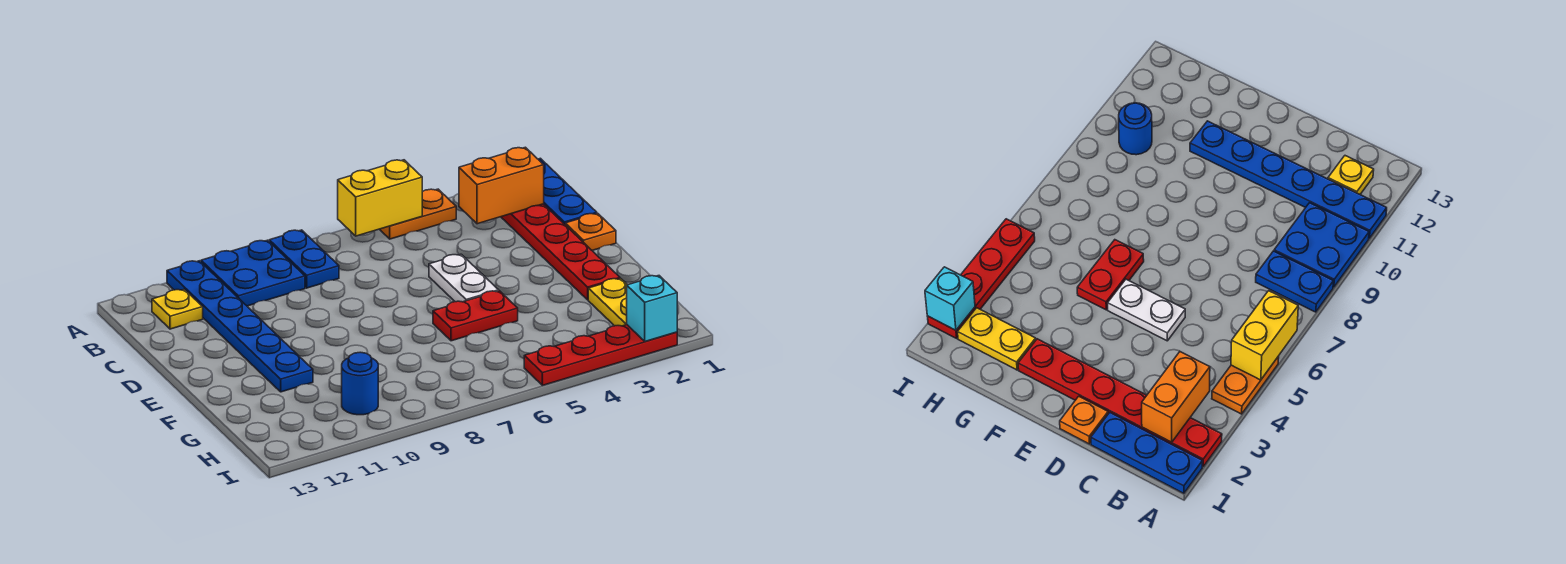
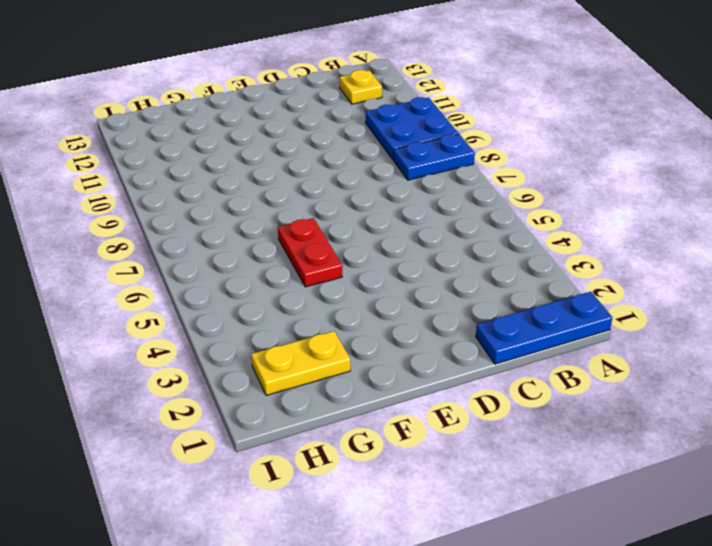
none -> red plate A2:F2 level 1
none -> orange plate A4:A5 level 1
none -> blue plate A11:F11 level 1

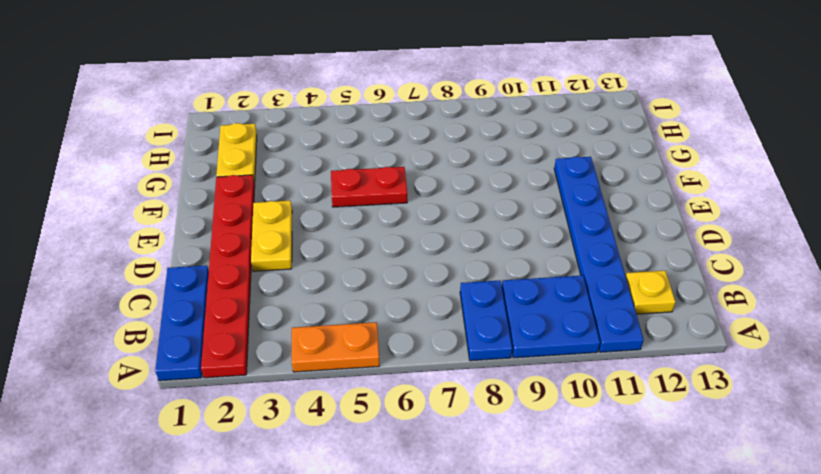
yellow plate D3:E3 level 1 -> none
none -> orange plate D1 level 1
none -> white plate D5:E5 level 1
none -> blue round brick H10 level 1

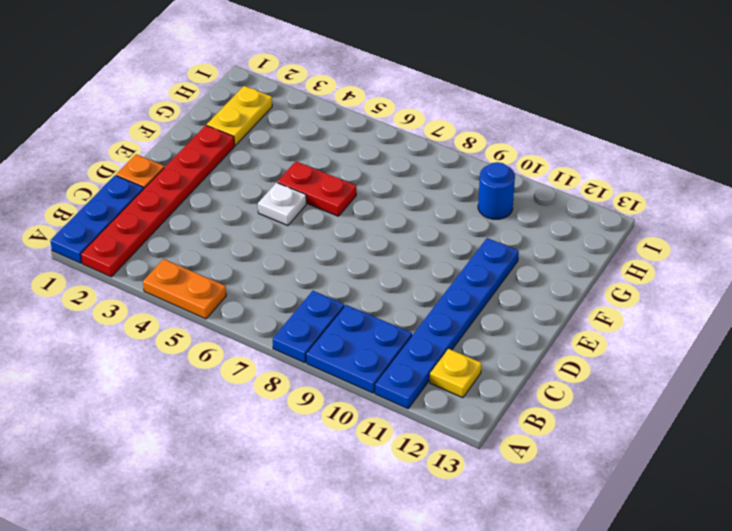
white plate E5 level 1 -> white plate D5:E5 level 1
none -> red plate I2:I5 level 1
none -> yellow brick A5:A6 level 2
none -> orange brick B2:B3 level 2

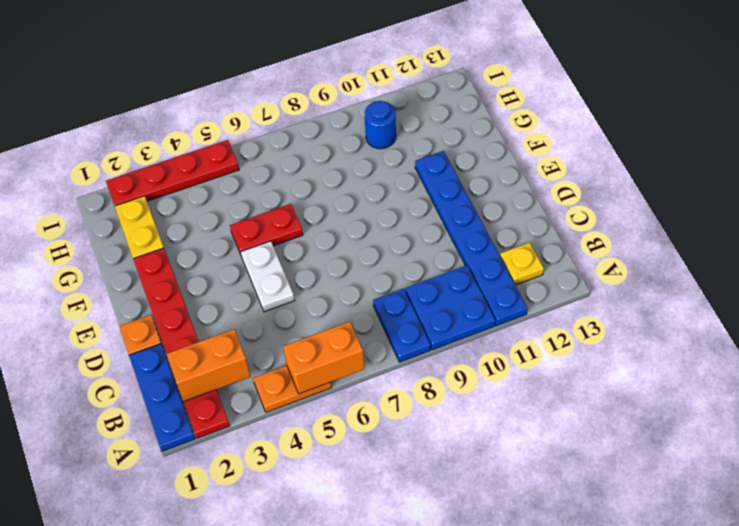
orange brick A5:A6 level 2 -> yellow brick A5:A6 level 2
none -> cyan brick I2 level 2

